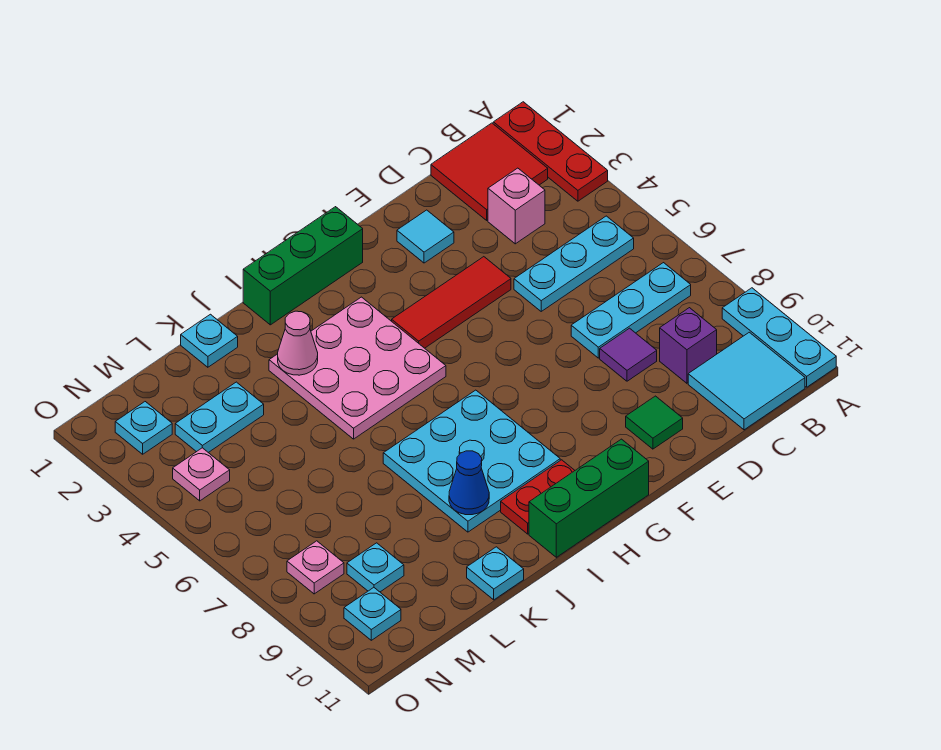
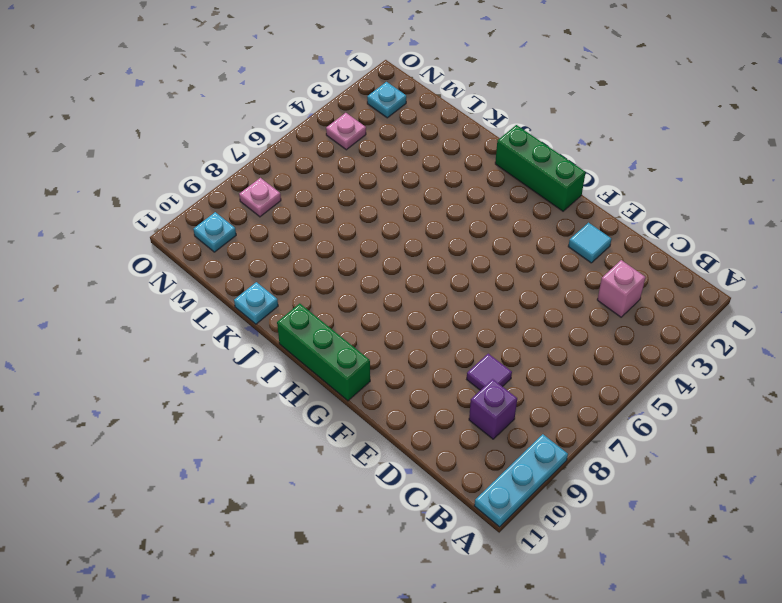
none -> red plate A1:A3 level 1
none -> red tile B1:C2 level 1
none -> cyan plate B5:D5 level 1

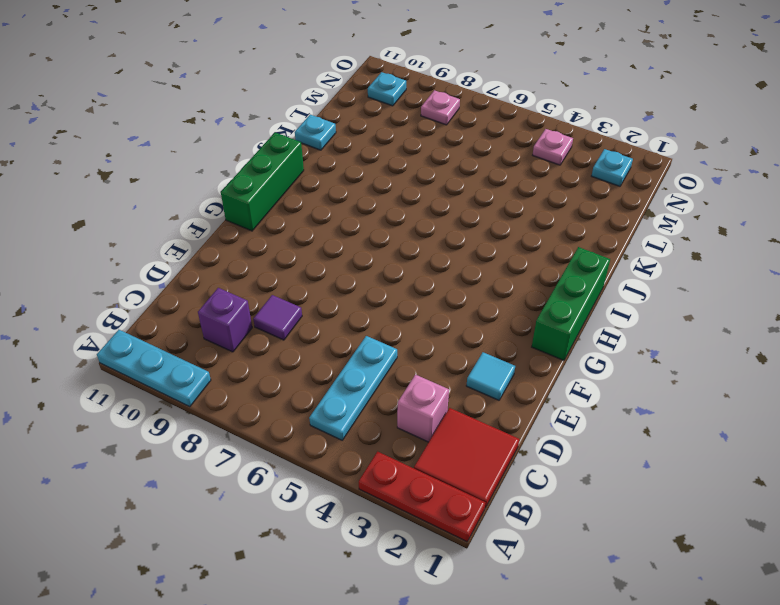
none -> cyan plate B7:D7 level 1
none -> cyan tile B10:C11 level 1
none -> red tile E4:G4 level 1

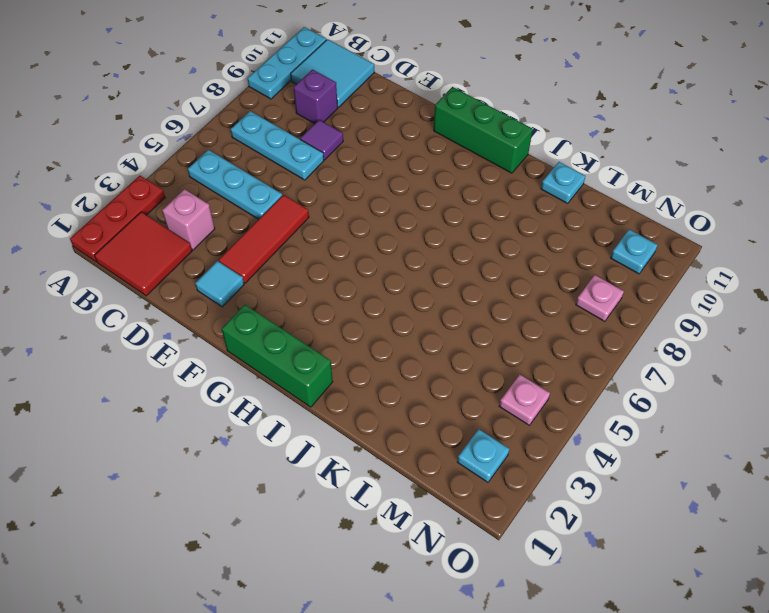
red tile E3:E5 level 1 -> red tile E4:G4 level 1
none -> green tile E10 level 1
none -> pink plate H3:J5 level 1
none -> cyan plate H7:J9 level 1

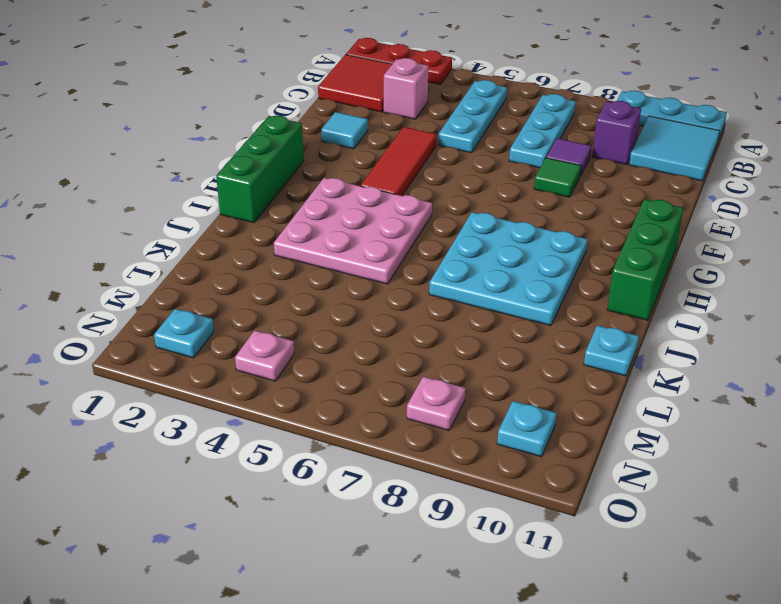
green tile E8 level 1 -> green tile E10 level 1
none -> red plate H10:I10 level 1
none -> cyan plate K1 level 1
none -> cyan plate L3:M3 level 1

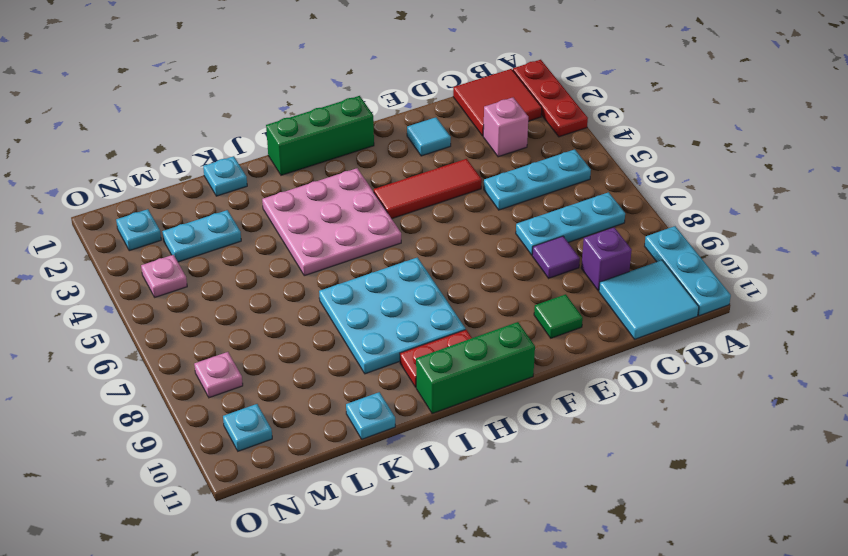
none -> cyan plate M9 level 1
none -> pink cone J3 level 2
none -> blue cone J9 level 2

